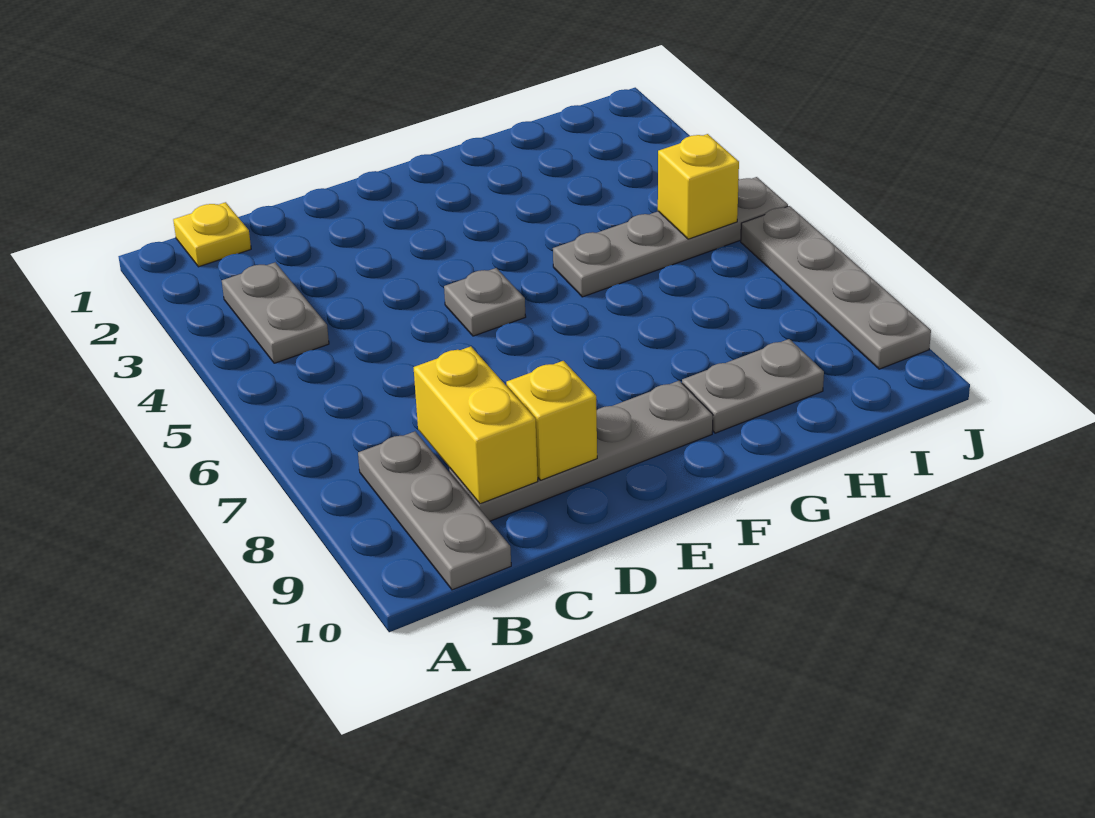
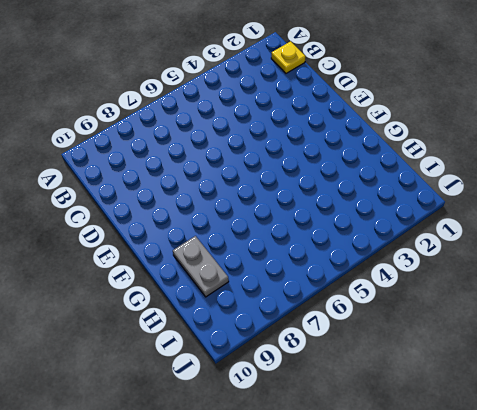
none -> grey plate B3:B4 level 1
none -> grey plate B8:B10 level 1

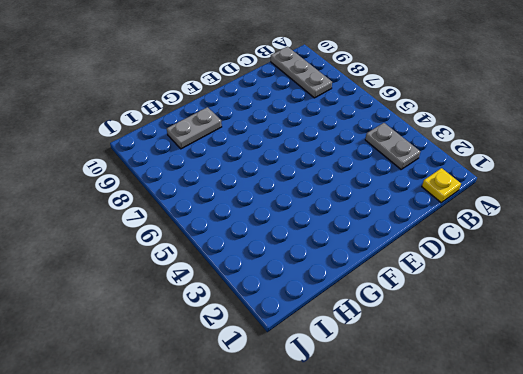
none -> grey plate C9:F9 level 1
none -> grey plate E5 level 1

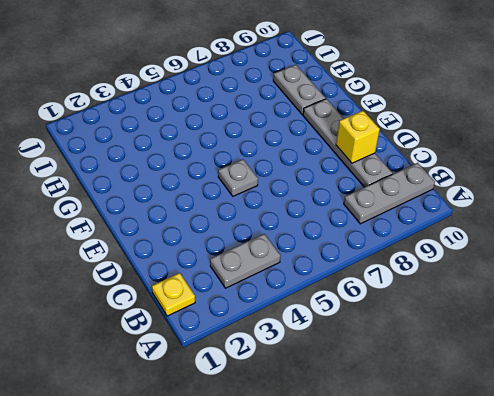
none -> grey plate G5:J5 level 1
none -> grey plate J6:J9 level 1

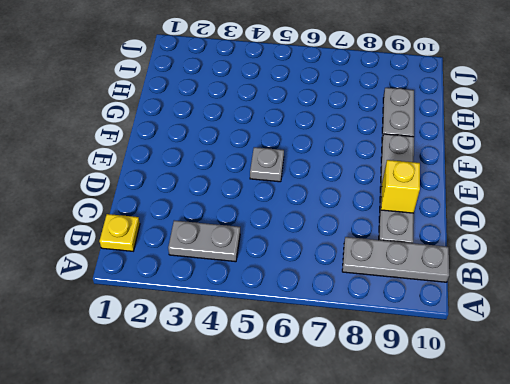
none -> grey plate G5:J5 level 1
none -> grey plate J6:J9 level 1

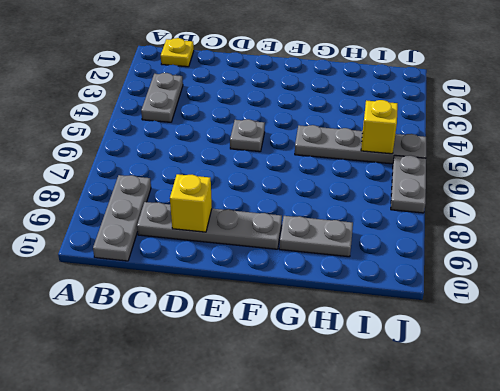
grey plate J6:J7 level 1 -> grey plate J6:J9 level 1
none -> yellow brick C8:C9 level 2

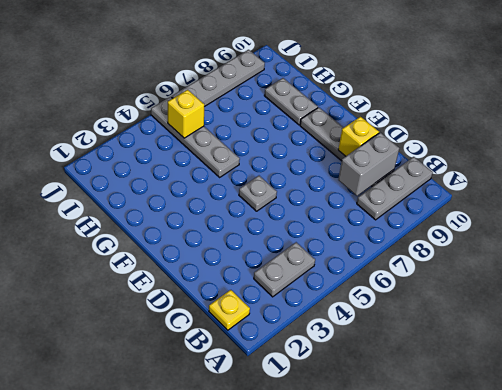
grey brick C8:C9 level 2 -> yellow brick C8:C9 level 2

